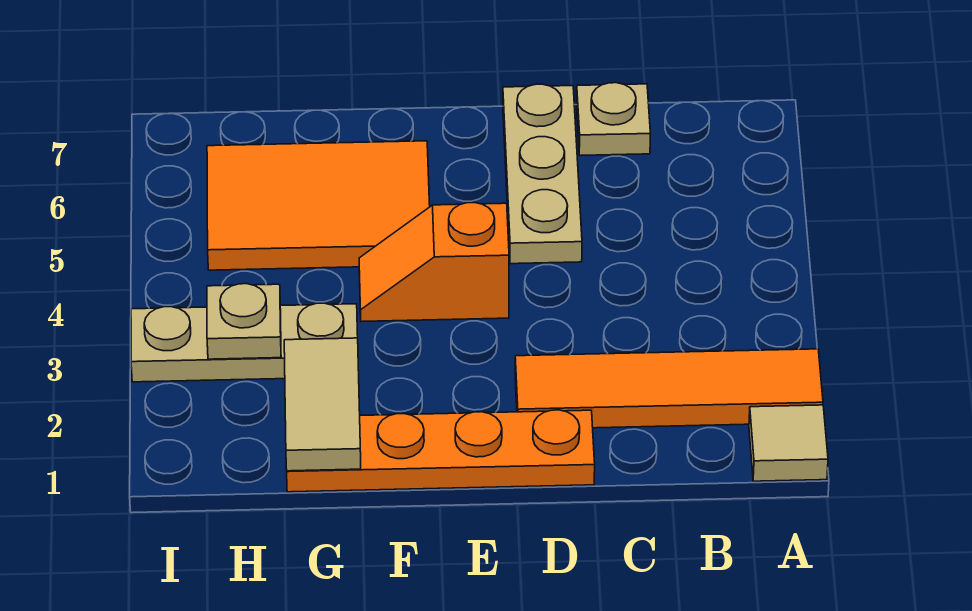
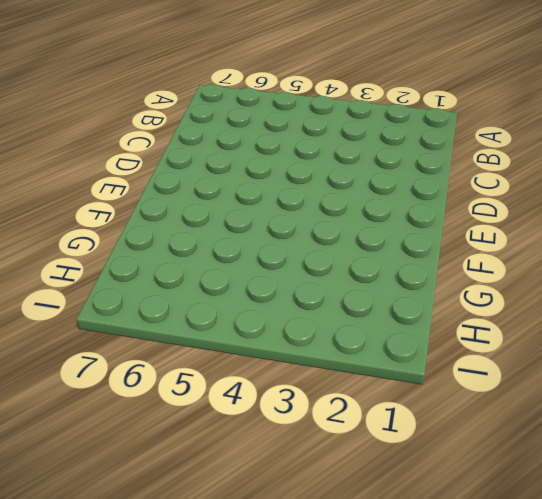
none -> tan tile A1 level 1
none -> orange tile A2:D2 level 1

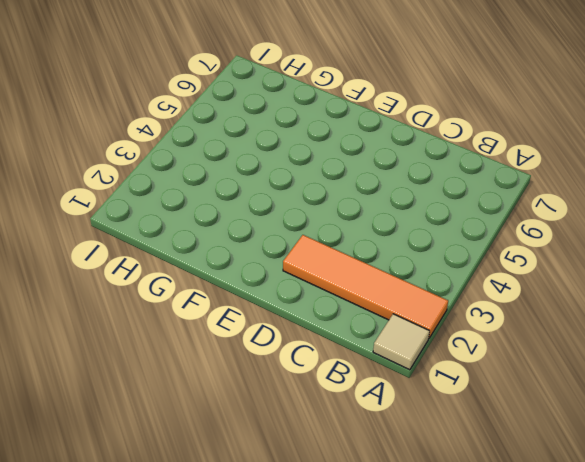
none -> tan plate C7 level 1
none -> orange plate D1:G1 level 1

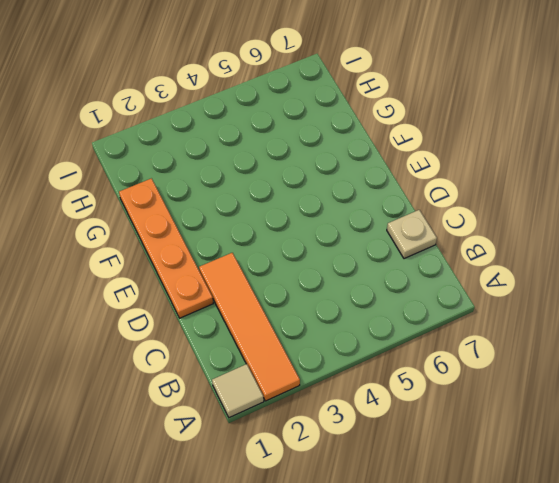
none -> tan plate D5:D7 level 1
none -> orange slope E4:F4 level 1 top E

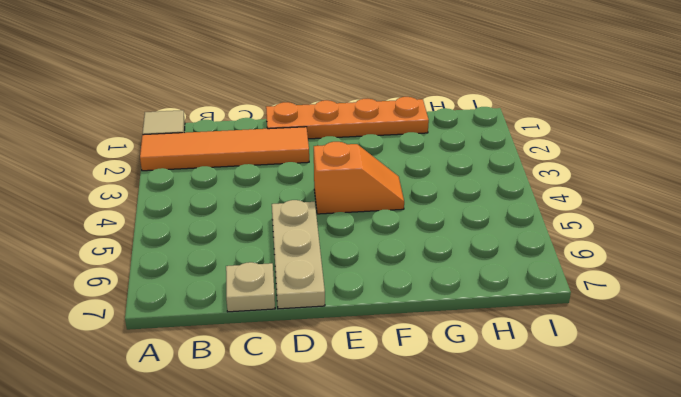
none -> orange tile F5:H6 level 1
none -> tan plate G3:I3 level 1

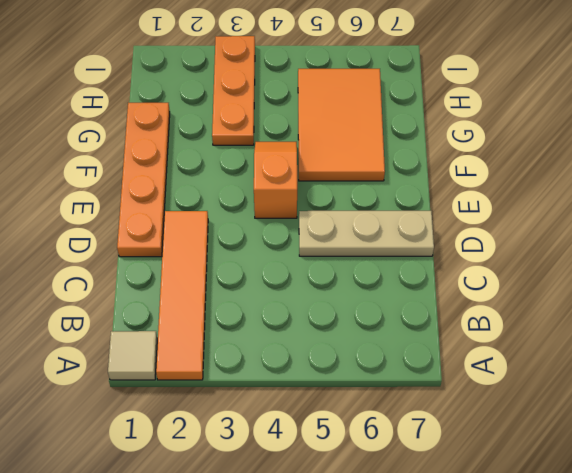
orange plate G3:I3 level 1 -> tan plate G3:I3 level 1
none -> tan plate C7 level 1
none -> tan tile G1:G2 level 2

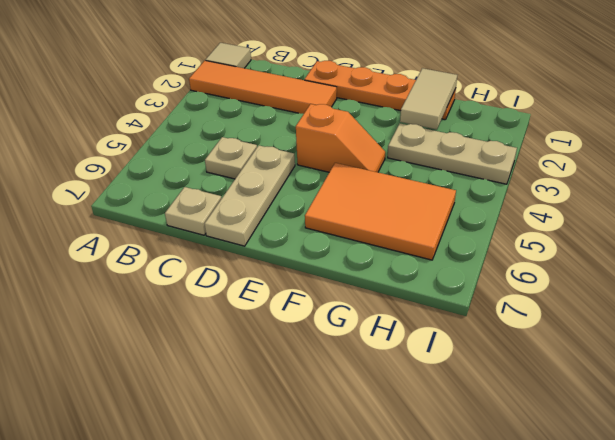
tan plate C5 level 1 -> tan plate H3 level 2

